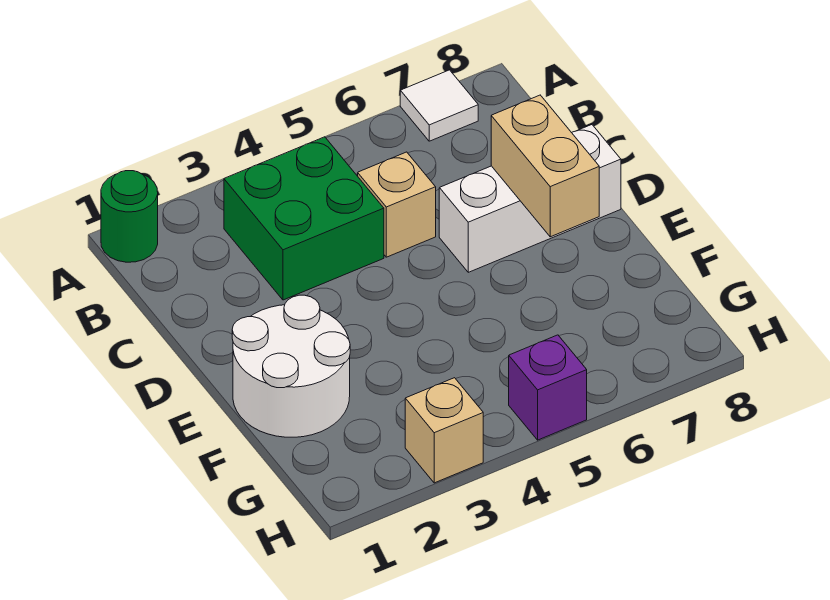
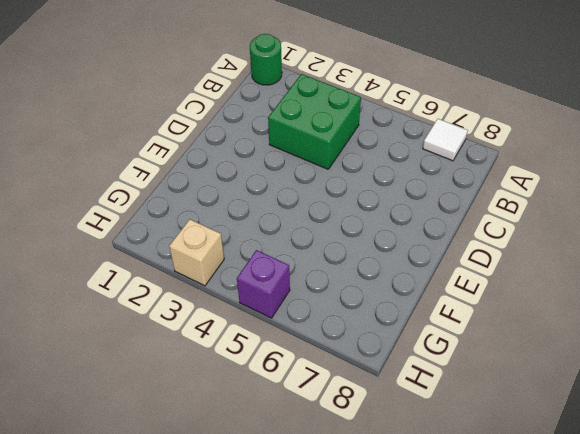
none -> tan brick C5 level 1
none -> white brick D6:D8 level 1

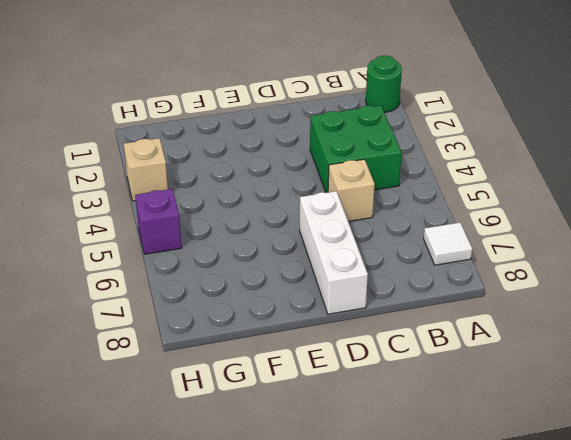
none -> white round brick E1:F2 level 1
none -> tan brick D7:E7 level 2

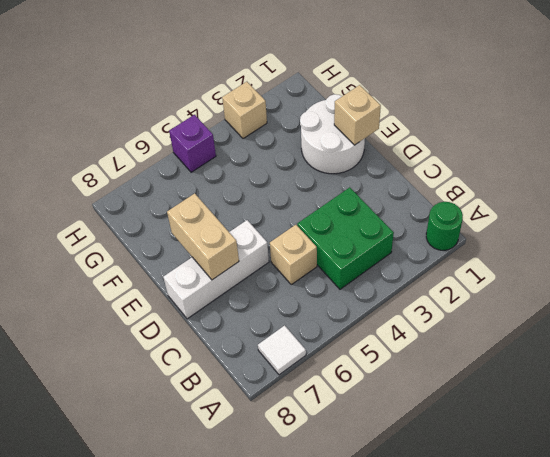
tan brick E1 level 2 -> none

